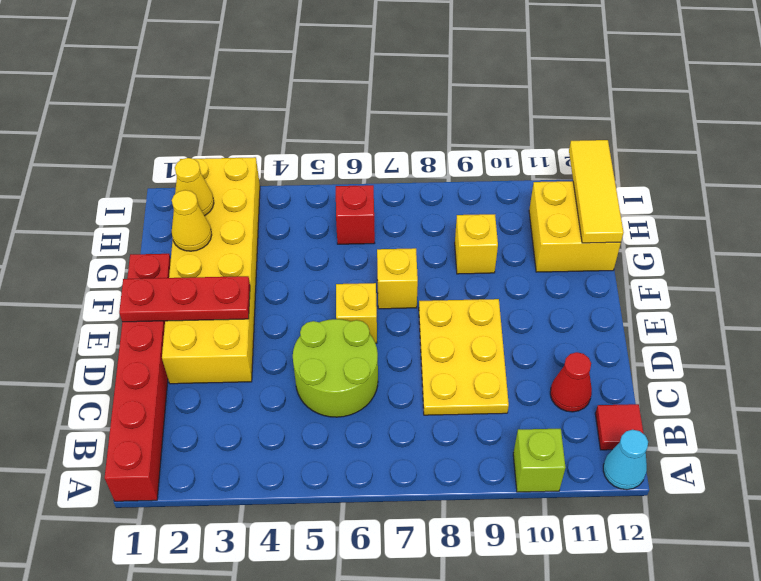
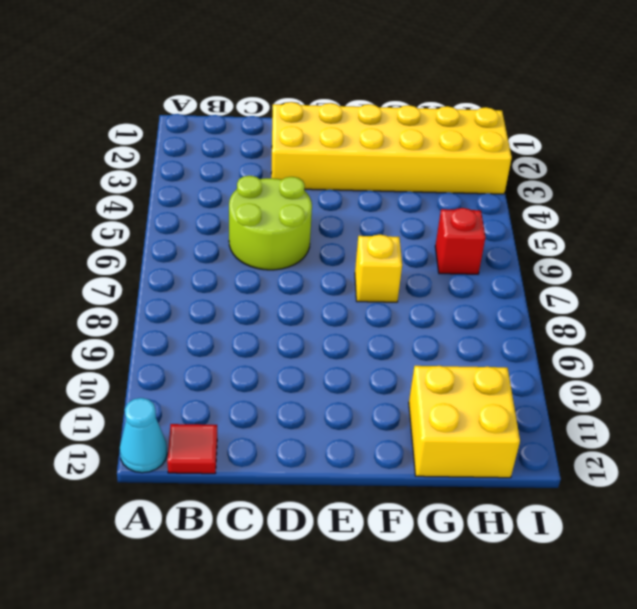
none -> red brick A1:F1 level 1
none -> lime brick A10 level 1
none -> yellow plate C8:E9 level 1

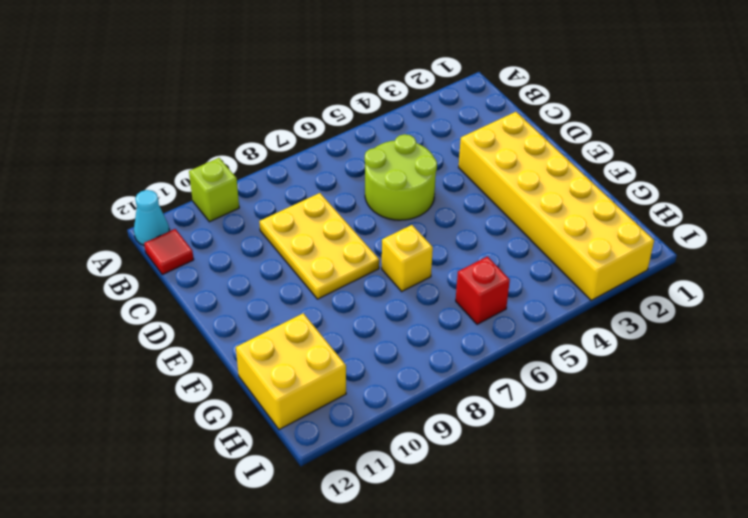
none -> red brick A1:F1 level 1
none -> red cone C11 level 1
none -> yellow brick E6 level 1

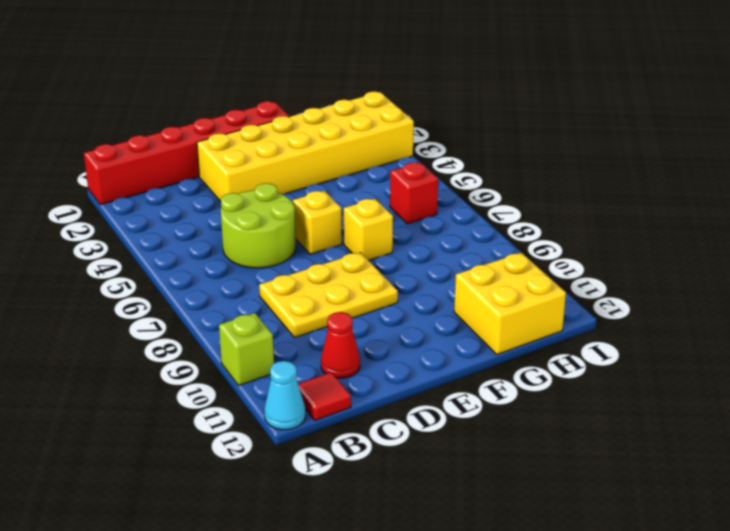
none -> yellow brick G9 level 1
none -> red plate E1:E3 level 2
none -> yellow cone G2 level 2

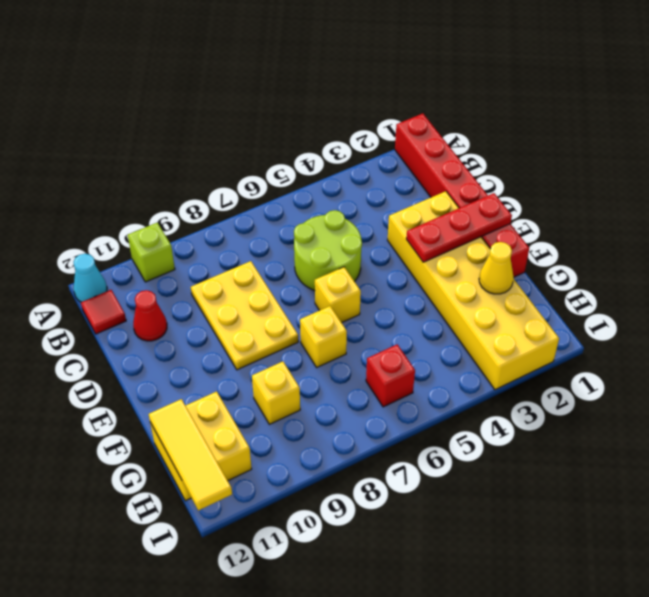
none -> yellow cone H2 level 2

